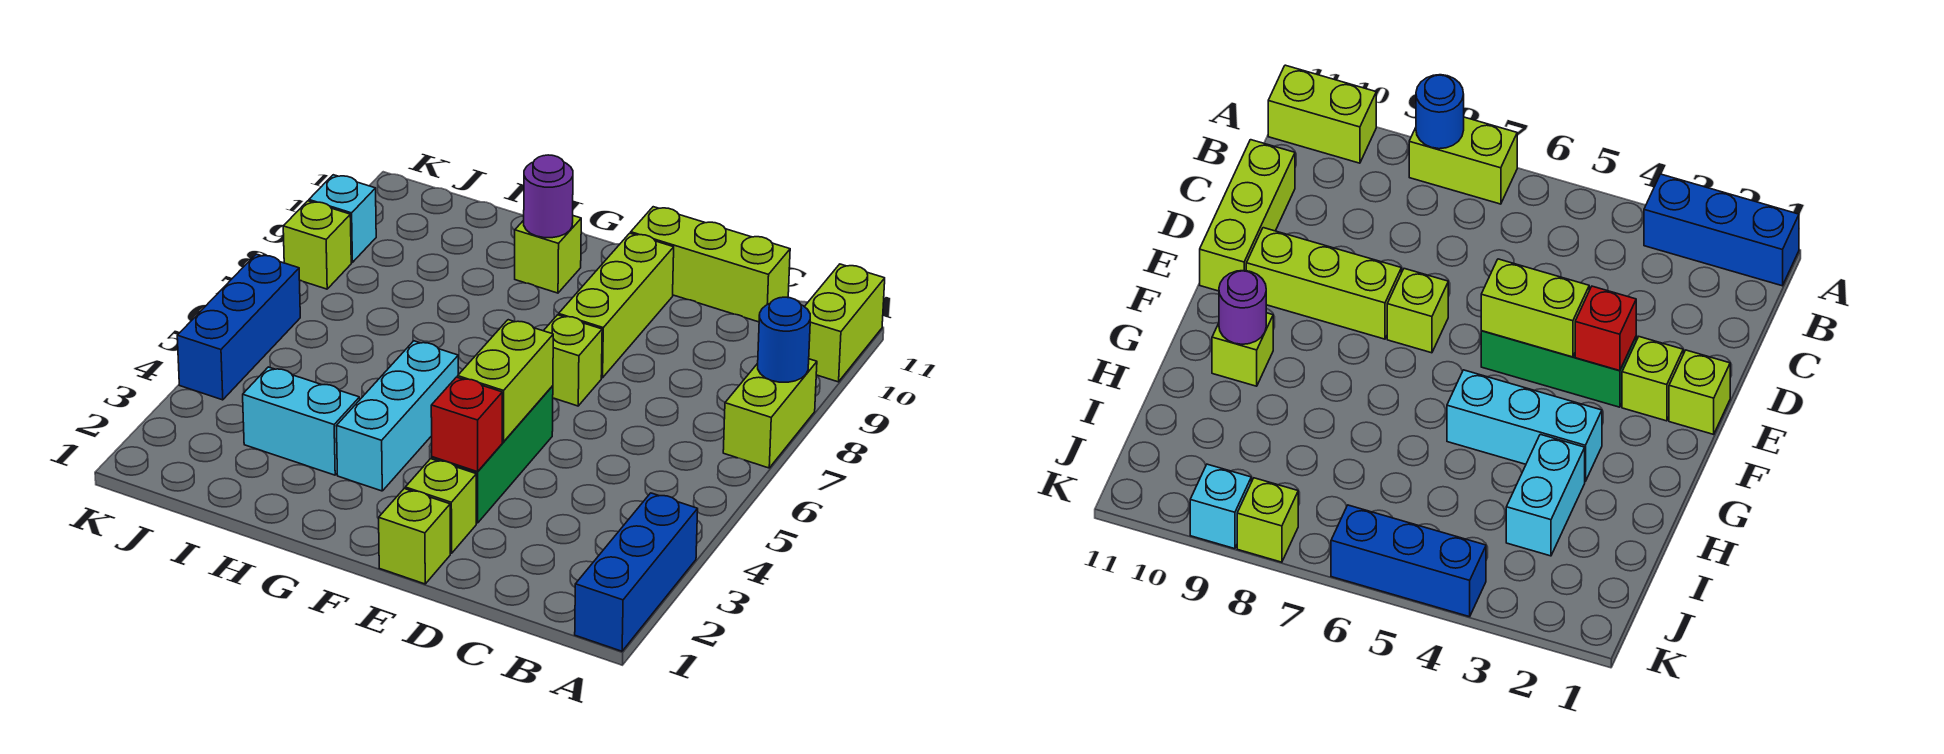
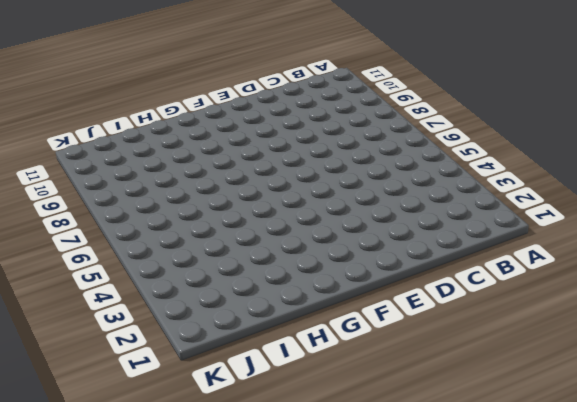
none -> blue brick A1:A3 level 1
none -> lime brick A7:A8 level 1
none -> lime brick A10:A11 level 1

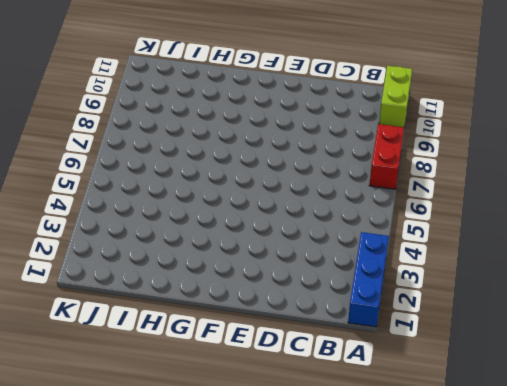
red brick A7:A8 level 1 -> lime brick A7:A8 level 1
none -> lime brick C11:E11 level 1
none -> lime brick E1 level 1
none -> lime brick E2 level 1

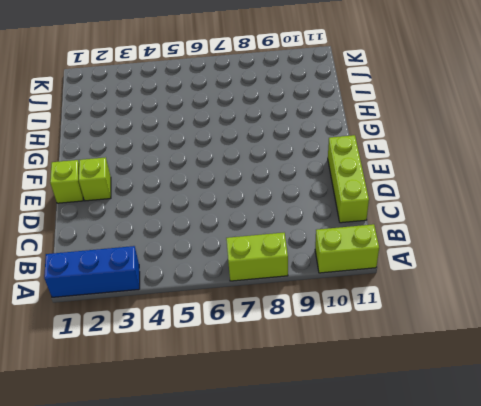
none -> green brick E3:E5 level 1
none -> lime brick E7 level 1
none -> lime brick E8:E10 level 1

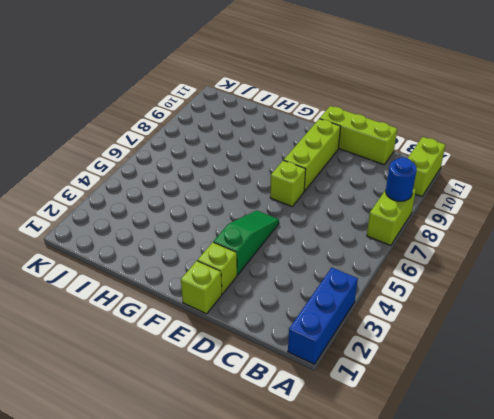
green slope E3:E5 level 1 top 3 -> green brick E3:E5 level 1
none -> cyan brick G3:G5 level 1
none -> lime brick G10 level 1
none -> cyan brick H3:I3 level 1

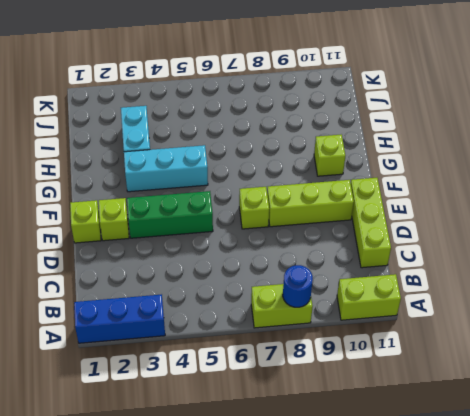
none -> blue brick K4:K6 level 1
none -> lime brick K8 level 1
none -> cyan brick K9 level 1

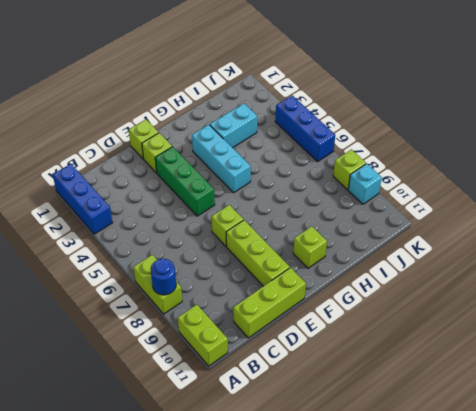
none -> red brick E3 level 2
none -> lime brick E4:E5 level 2
none -> purple round brick G10 level 2

